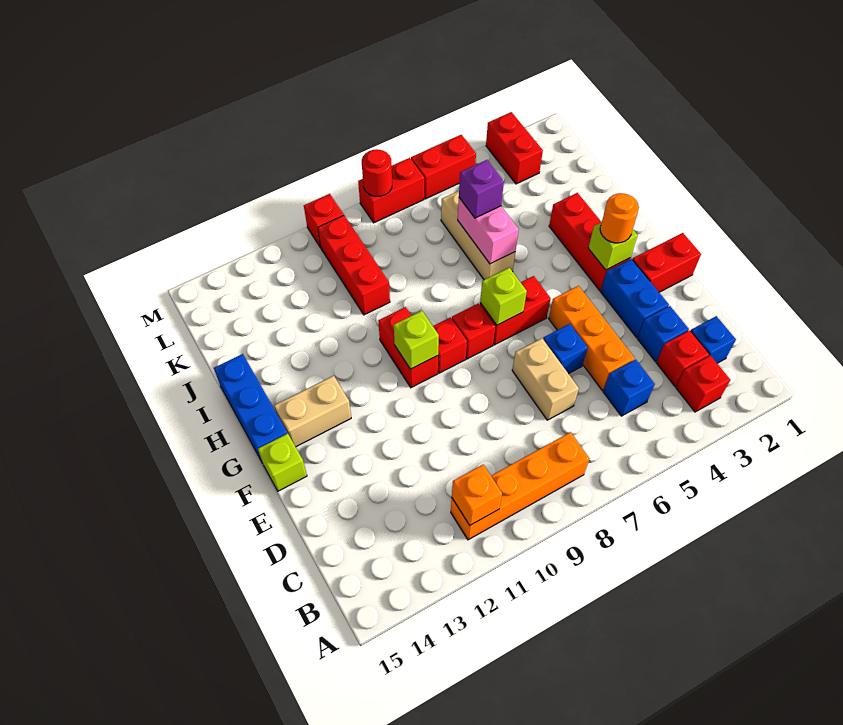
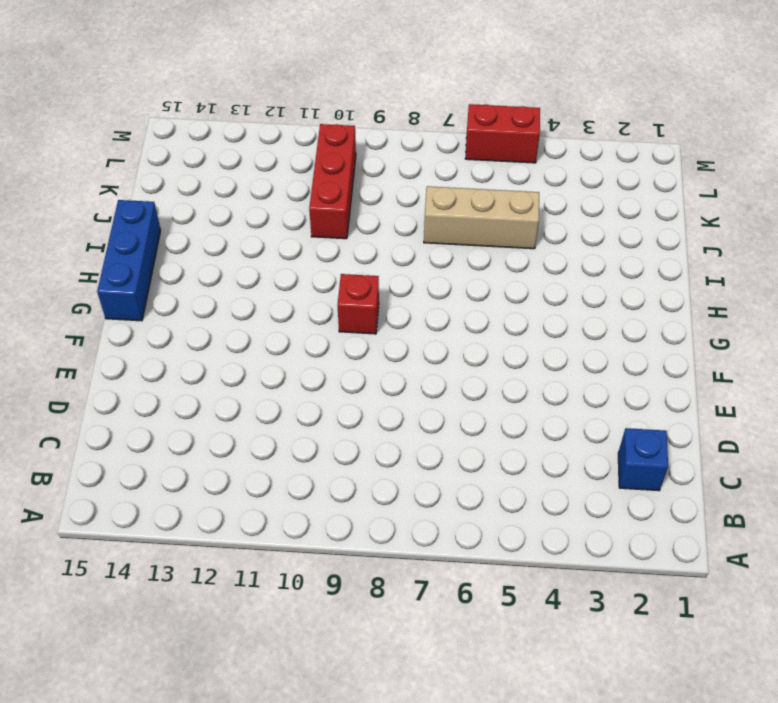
tan brick J5:J7 level 1 -> tan brick I6:K6 level 1
none -> red brick B3 level 1
none -> orange brick B8:B11 level 1
none -> red brick C3 level 1
none -> blue brick C5 level 1

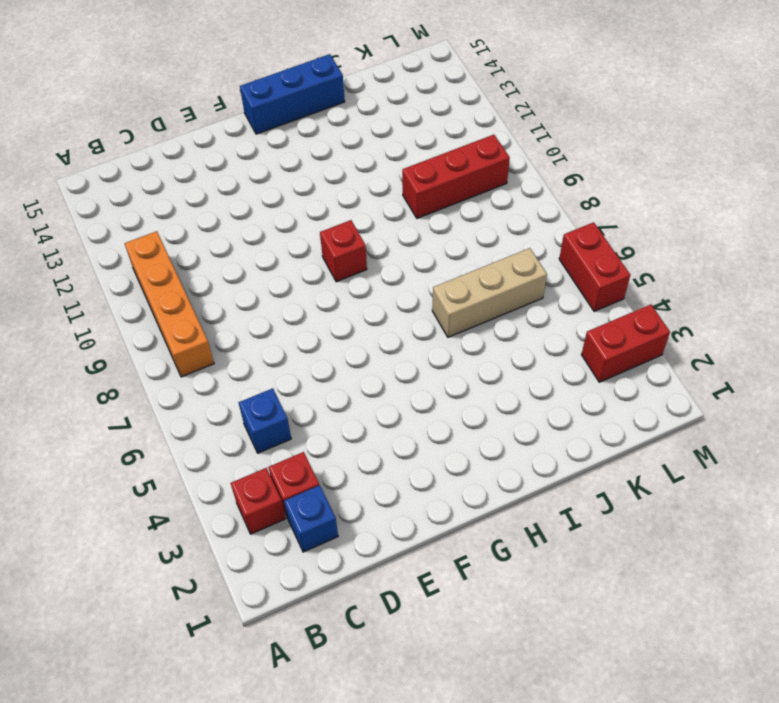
none -> blue brick D3 level 1
none -> orange brick D5:F5 level 1
none -> tan brick D7:E7 level 1
none -> blue brick E3:F3 level 1

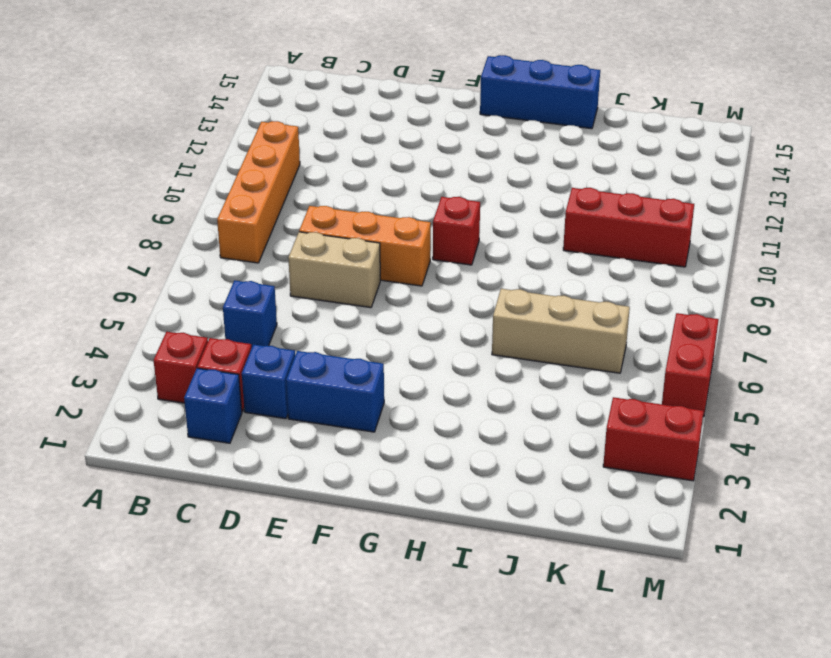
orange brick D8:F8 level 1 -> orange brick D5:F5 level 1
none -> blue brick E6 level 1
none -> red brick F1:F2 level 1
none -> lime brick F15 level 1
none -> red brick G3:I3 level 1

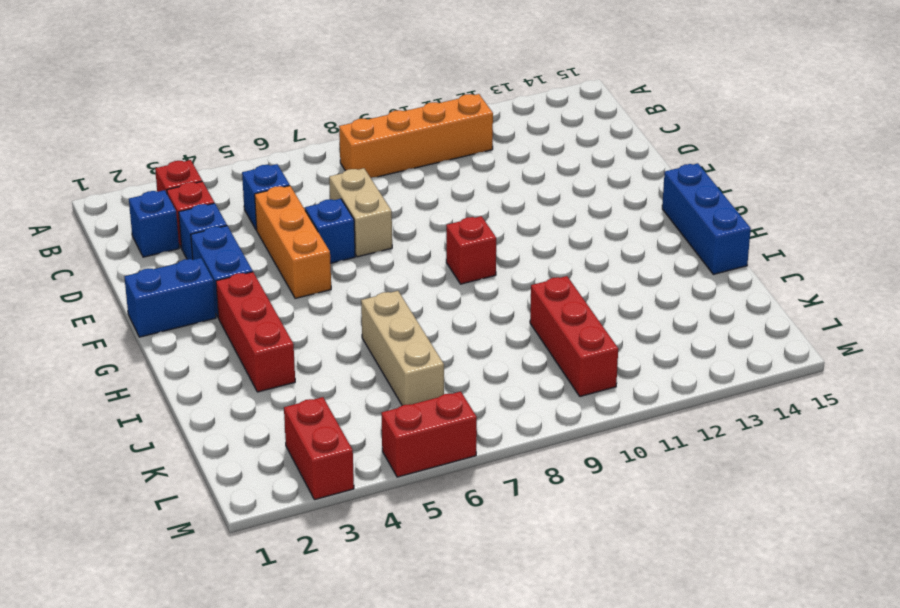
blue brick F1:F2 level 1 -> red brick F1:F2 level 1
none -> lime brick F15 level 1
none -> red brick G6:G7 level 1
none -> red brick G8 level 1
none -> red brick G10:H10 level 1

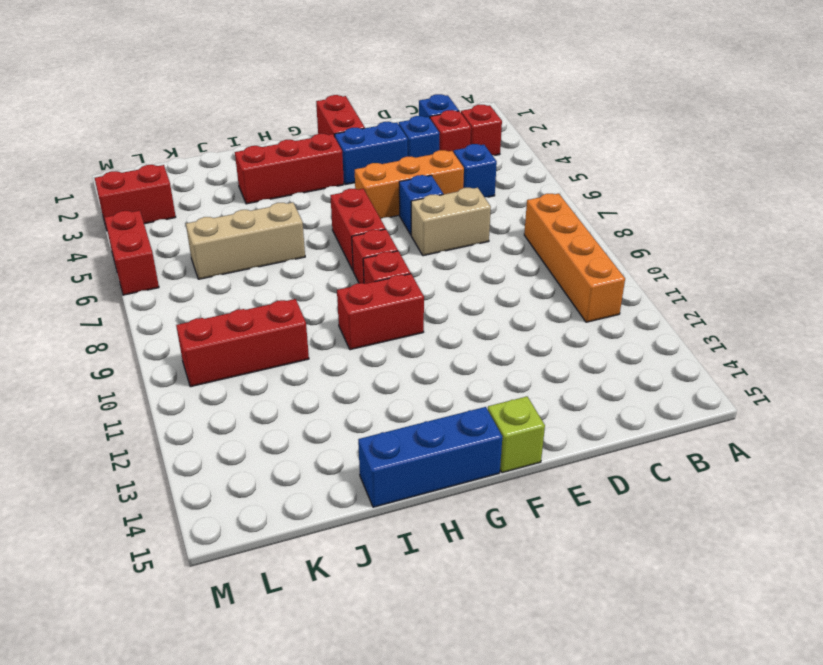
none -> tan brick G13:G14 level 1
none -> red brick M7:M8 level 1
none -> red brick M10 level 1
none -> orange brick B11 level 2

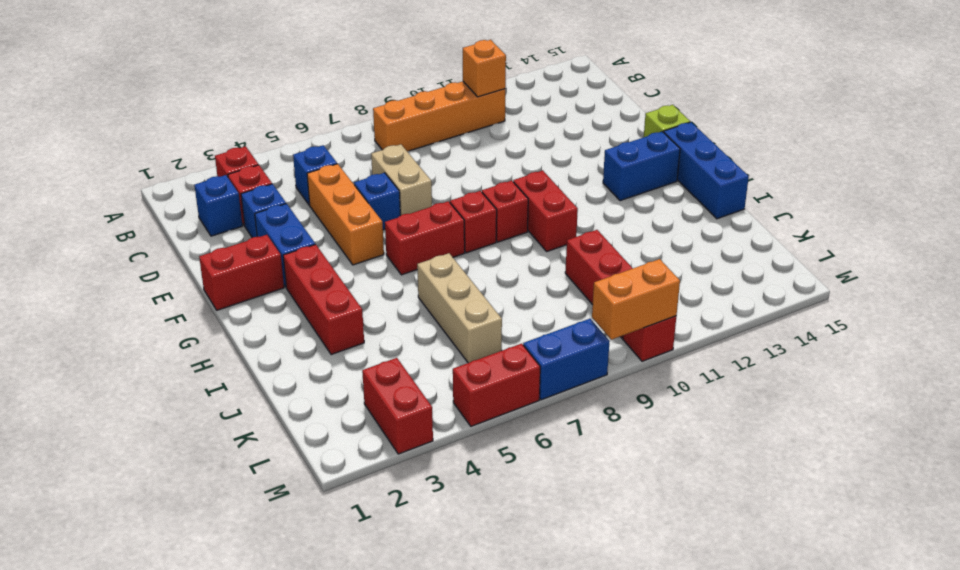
blue brick G13:G14 level 1 -> tan brick G13:G14 level 1
blue brick M7:M8 level 1 -> red brick M7:M8 level 1
orange brick M9:M10 level 2 -> none
none -> lime brick G3 level 2
none -> lime brick G7 level 2
none -> lime brick G10 level 2
none -> pink brick I6:J6 level 2

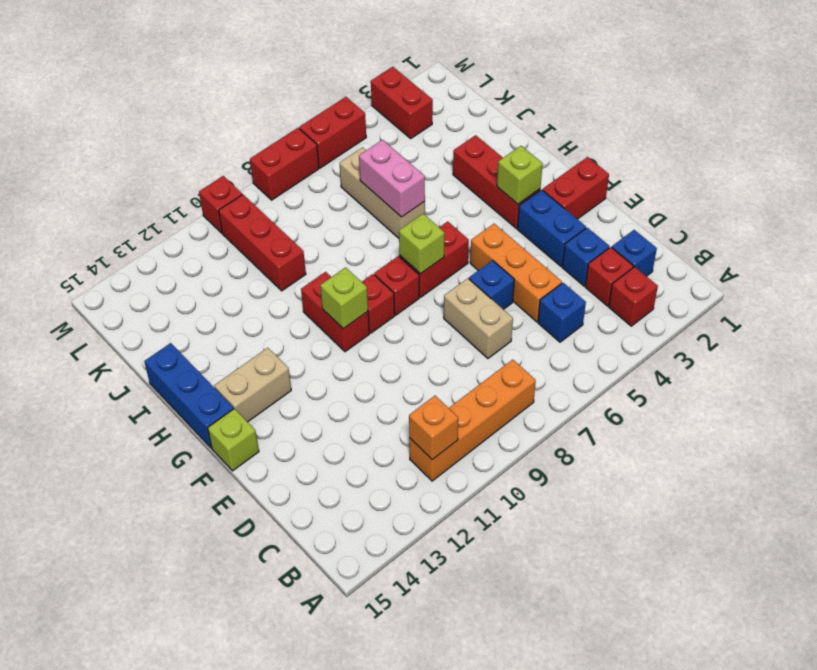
none -> red round brick M8 level 2
none -> orange round brick G3 level 3
none -> purple brick J6 level 3

